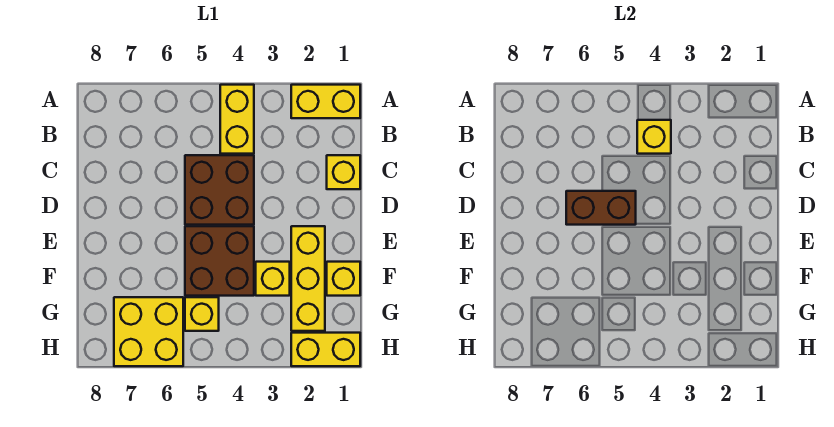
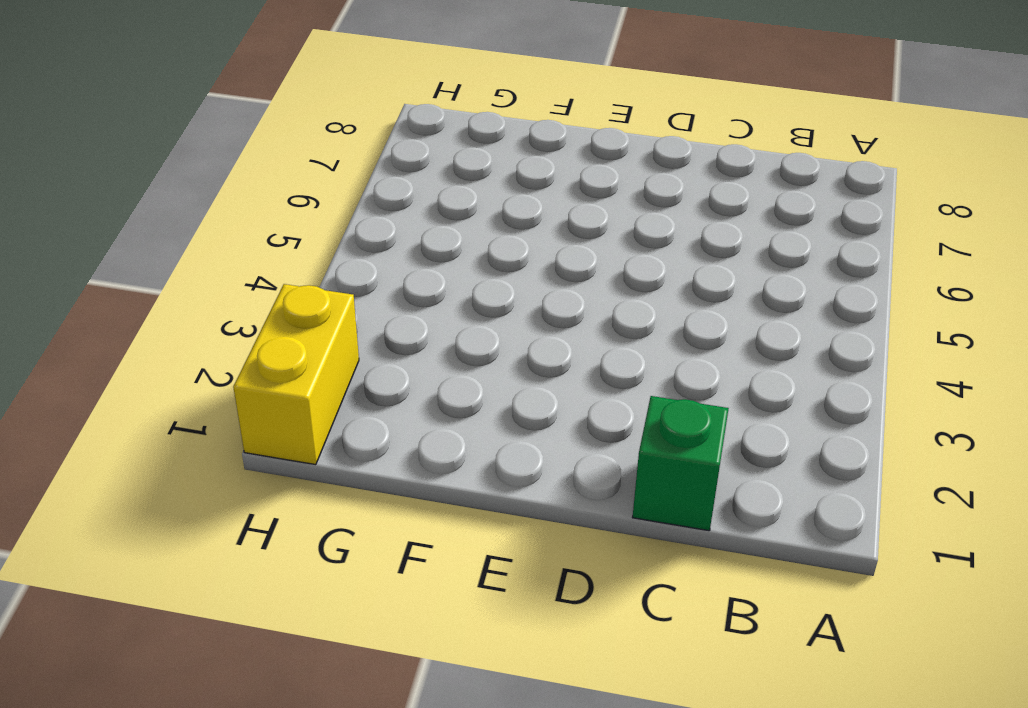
green brick C1 level 1 -> yellow brick C1 level 1
none -> yellow brick A1:A2 level 1
none -> yellow brick A4:B4 level 1
none -> brown brick C4:D5 level 1

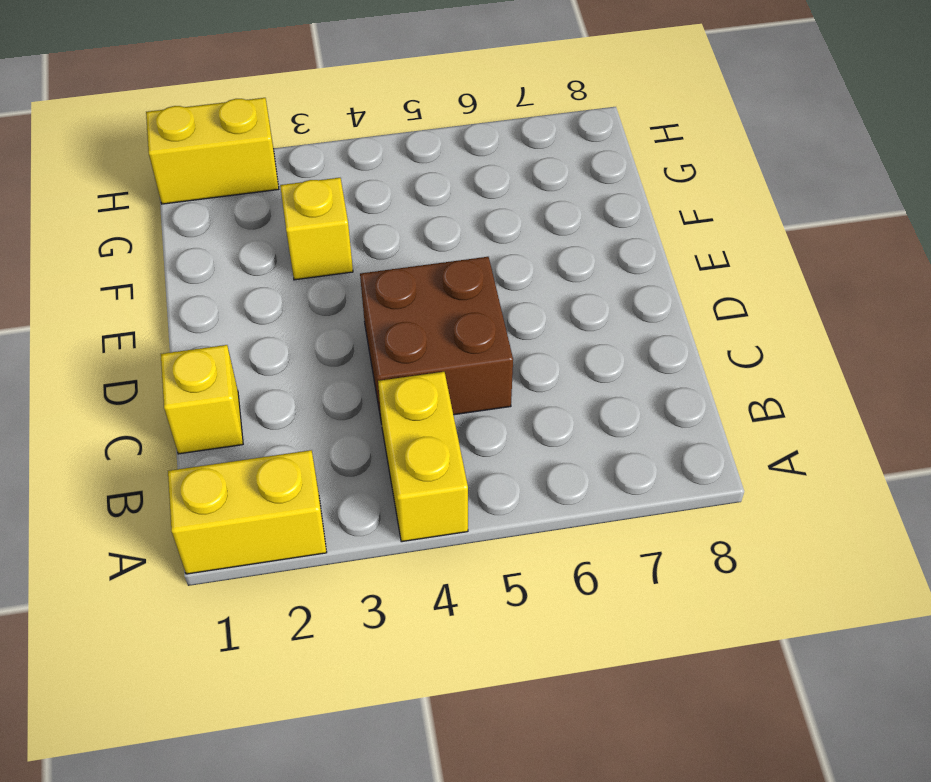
none -> yellow brick E2:G2 level 1
none -> brown brick E4:F5 level 1
none -> yellow brick F1 level 1

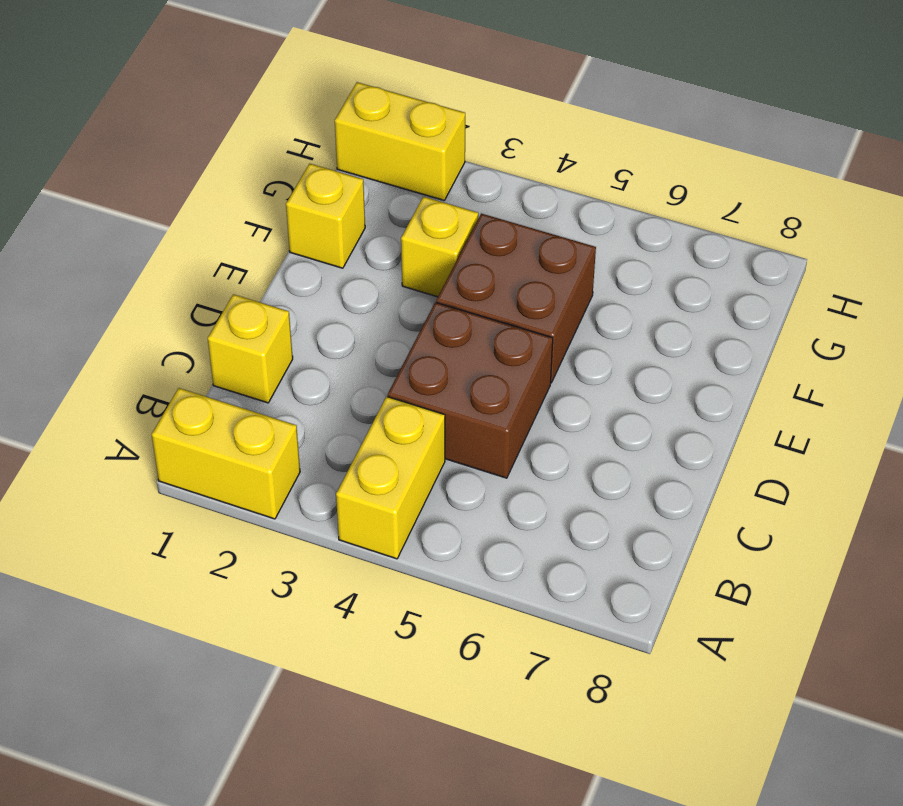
none -> yellow brick E2:G2 level 1
none -> yellow brick G5 level 1
none -> yellow brick G6:H7 level 1

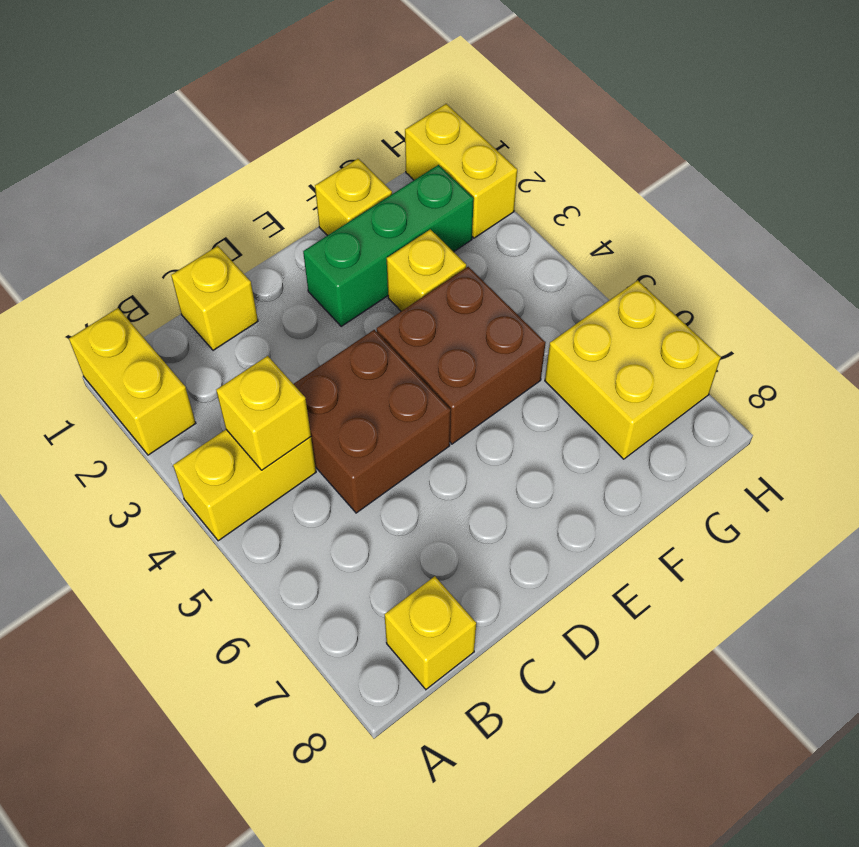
yellow brick B8 level 1 -> yellow brick G5 level 1
green brick E2:G2 level 1 -> yellow brick E2:G2 level 1
none -> brown brick D5:D6 level 2

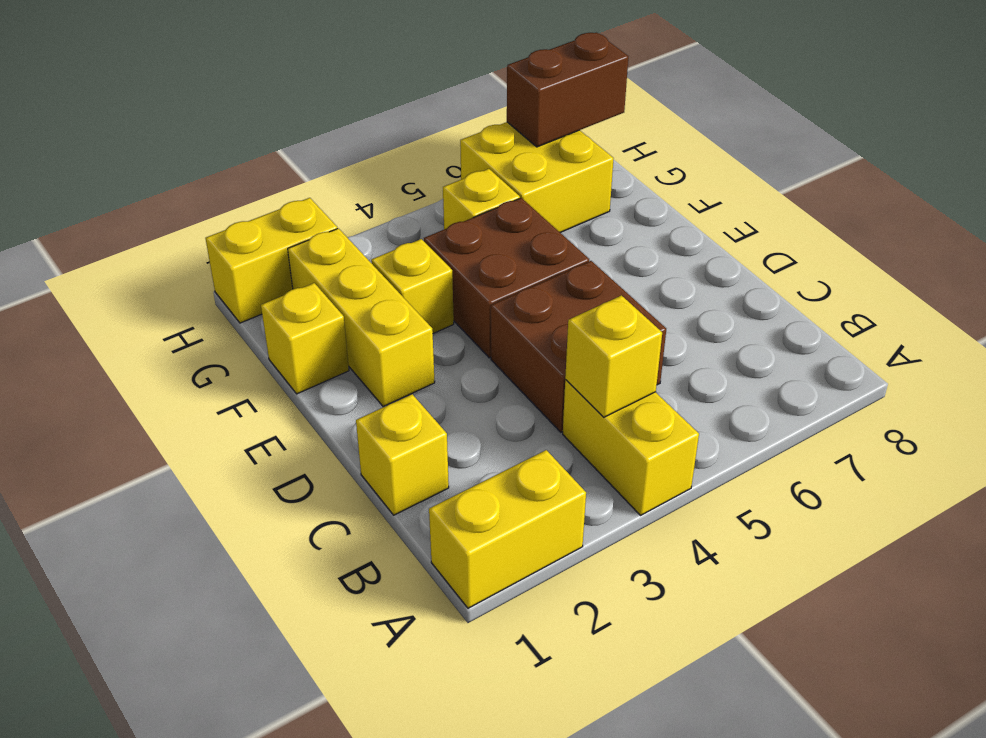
brown brick H7:H8 level 2 -> brown brick D5:D6 level 2

